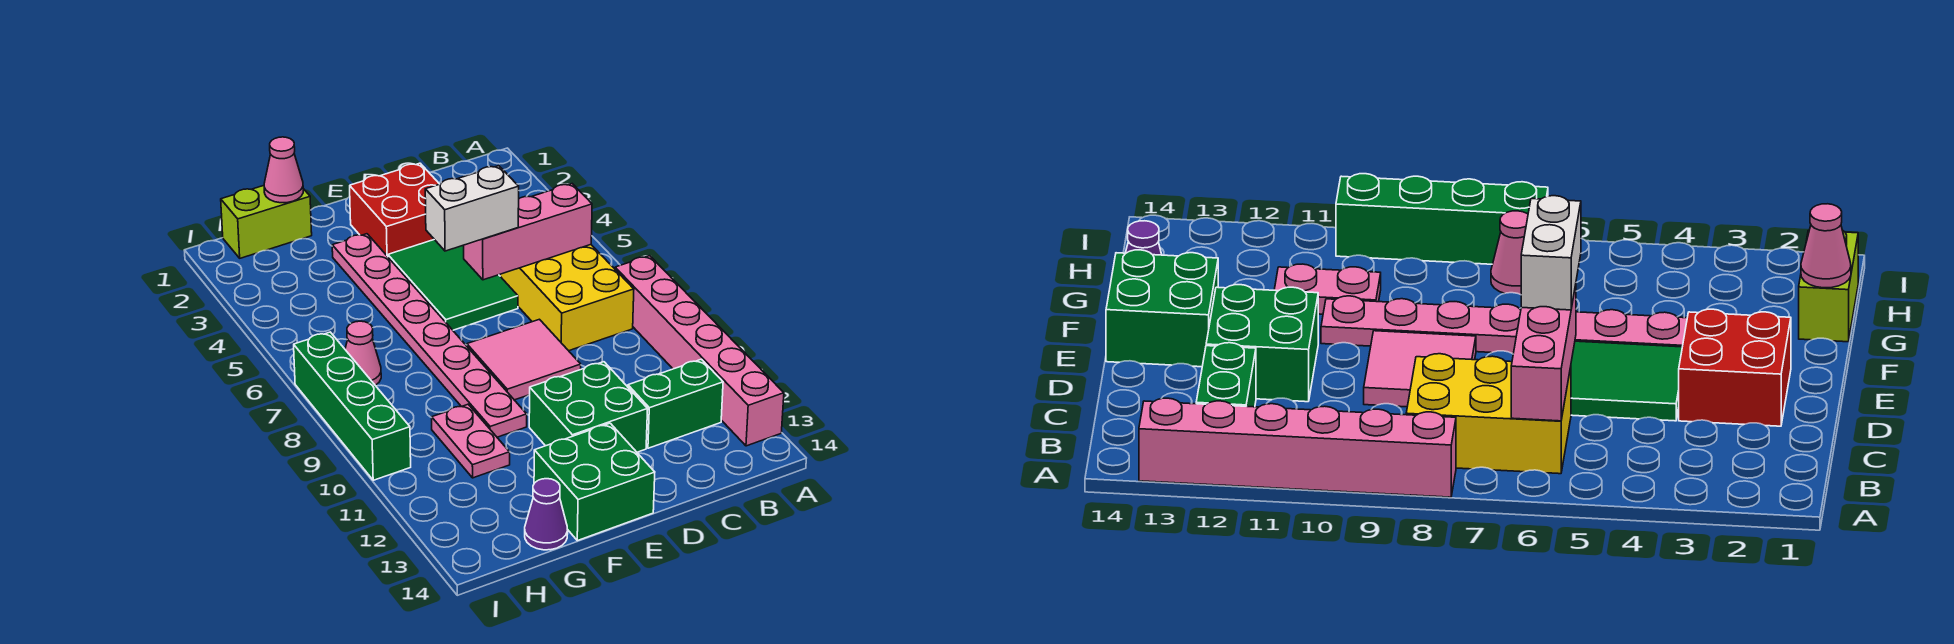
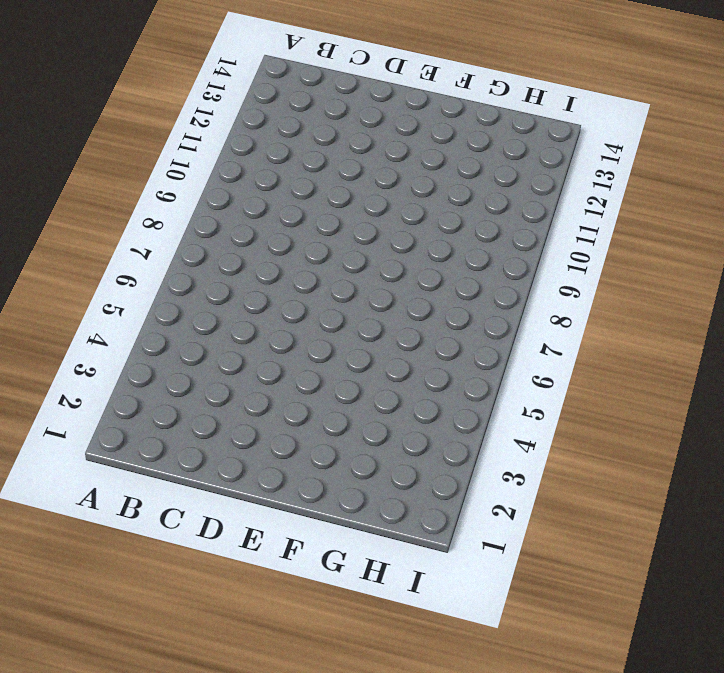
none -> pink brick A8:A13 level 1
none -> yellow brick B6:C8 level 1
none -> green brick B12:C12 level 1

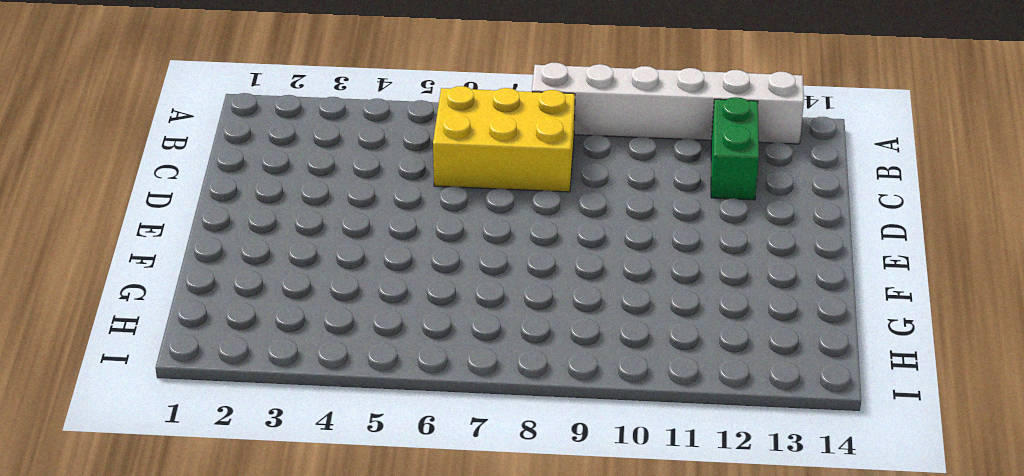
white brick A8:A13 level 1 -> pink brick A8:A13 level 1
none -> red brick D2:E3 level 1
none -> green tile D4:E6 level 1
none -> pink tile D8:E9 level 1

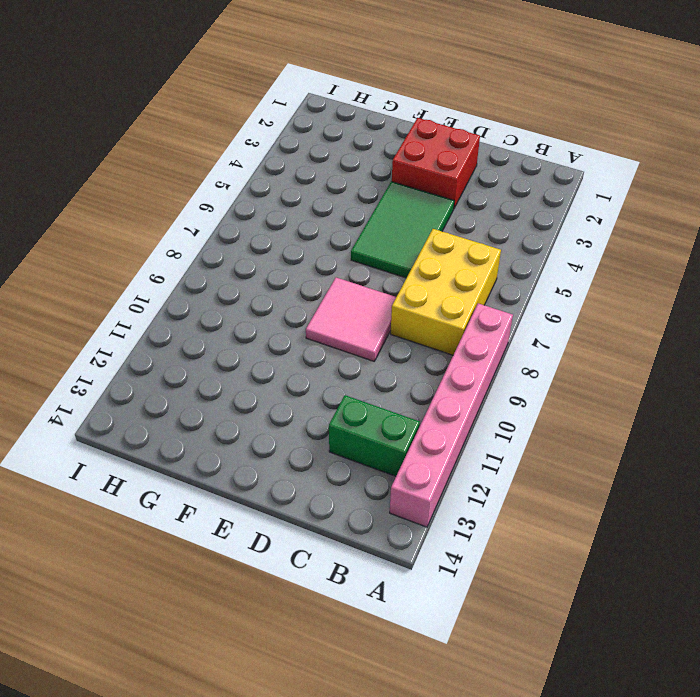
none -> green brick D11:E12 level 1
none -> green brick E13:F14 level 1
none -> pink plate F3:F10 level 1

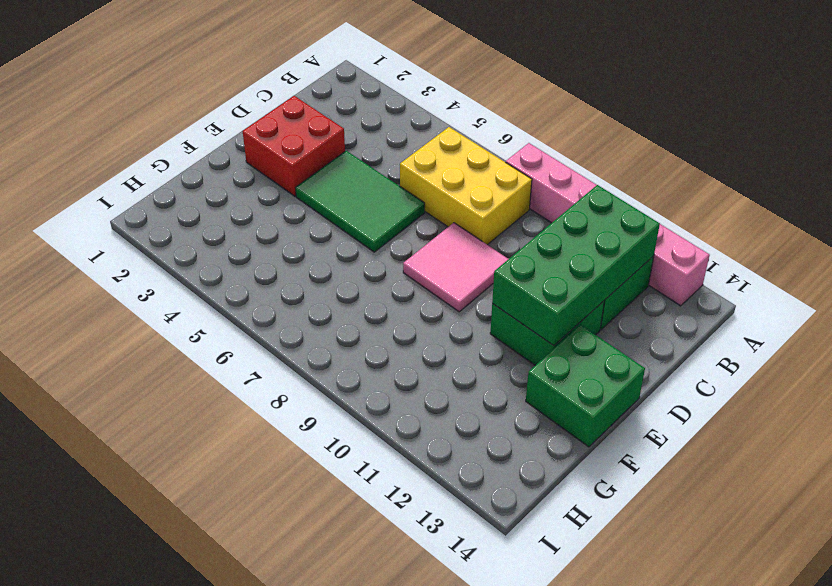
green brick B11:E12 level 2 -> none
none -> pink plate F3:F10 level 1
none -> lime brick G1:H1 level 1
none -> pink plate G10:G11 level 1

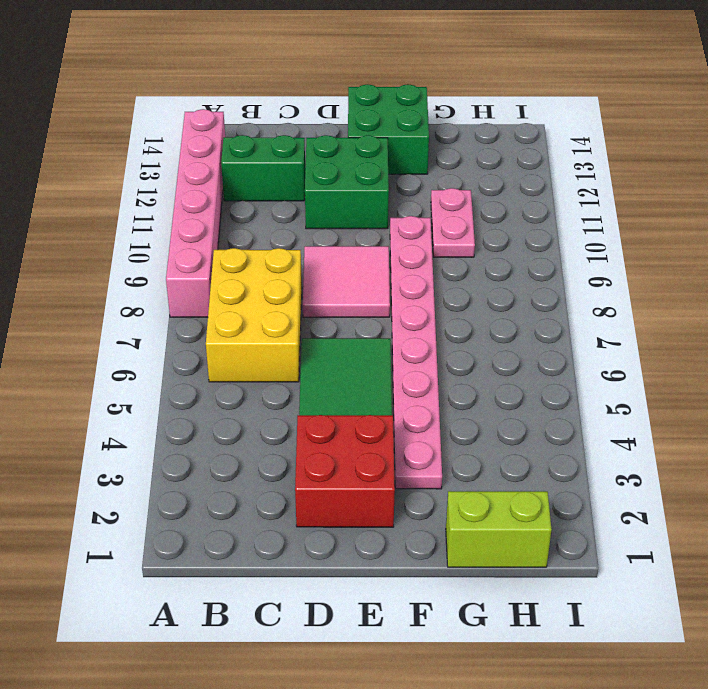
none -> purple cone G14 level 1
none -> pink cone H7 level 1
none -> green brick I7:I10 level 1

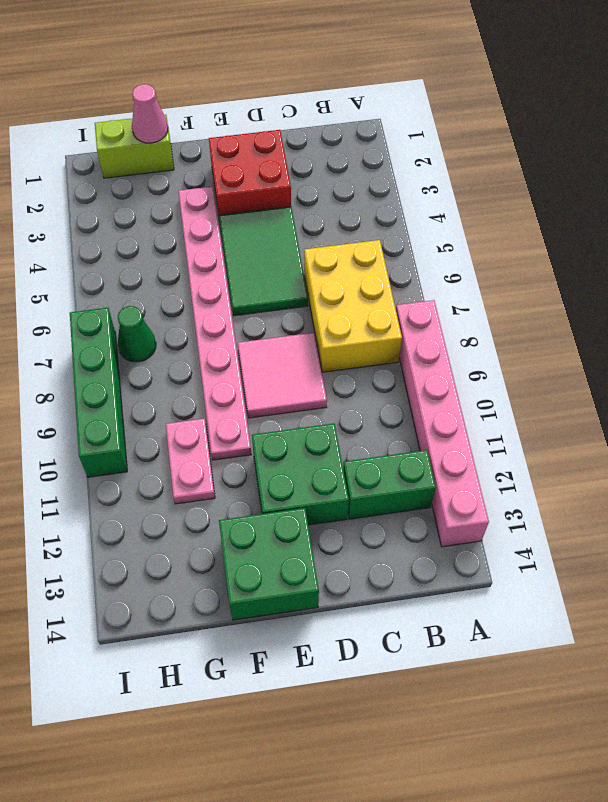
green cone H7 level 1 -> pink cone H7 level 1
none -> purple cone G14 level 1
none -> pink brick B6:D6 level 2
none -> white brick D6:E6 level 3

